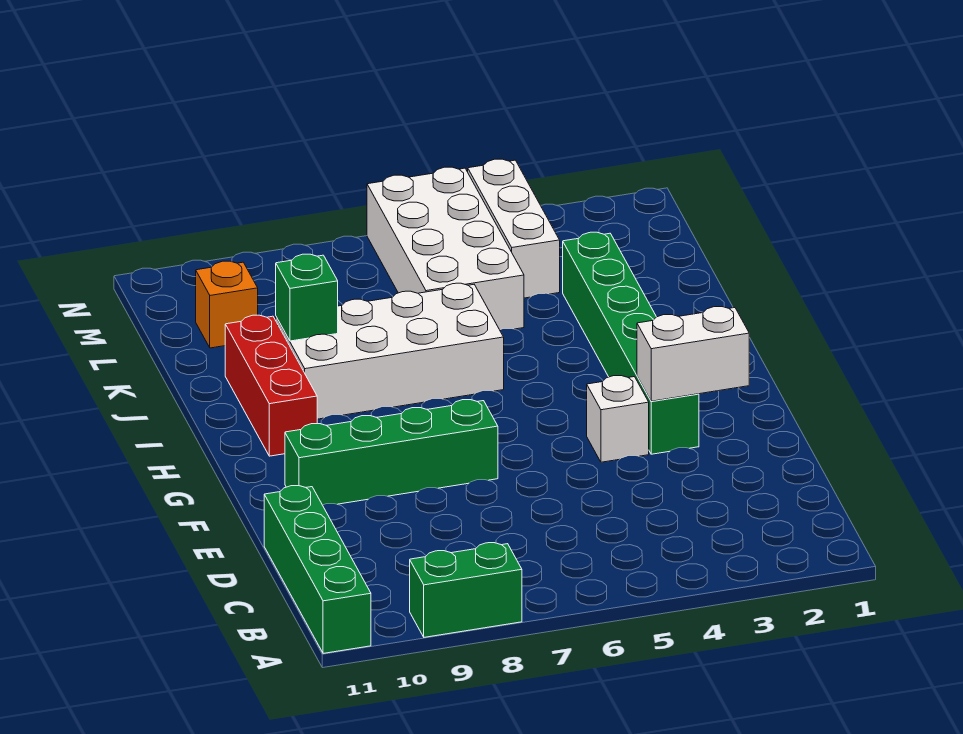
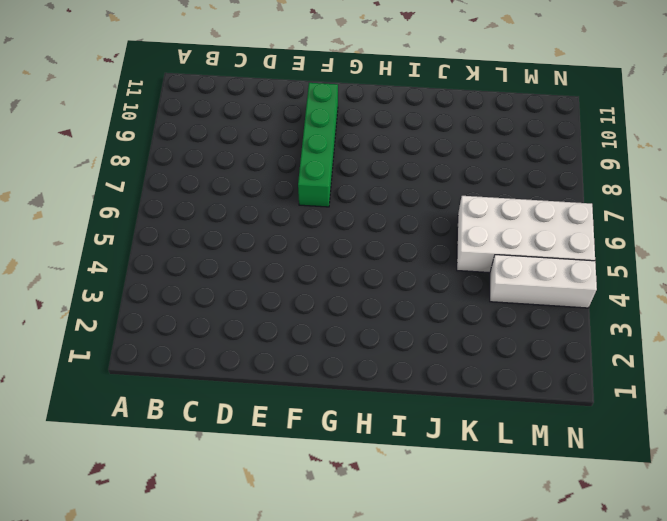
none -> green brick A8:A9 level 1
none -> green brick A11:D11 level 1
none -> green brick F3:K3 level 1

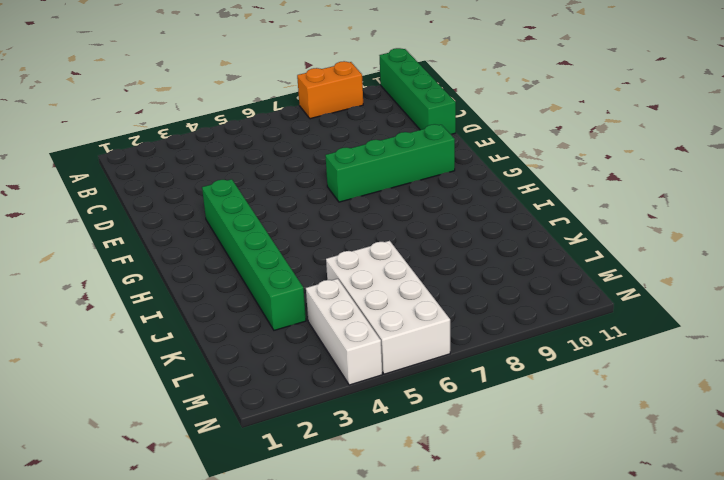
orange brick A8:A9 level 1 -> green brick A8:A9 level 1
none -> white brick F4 level 1
none -> red brick H10:J10 level 1
none -> white brick I6:J9 level 1

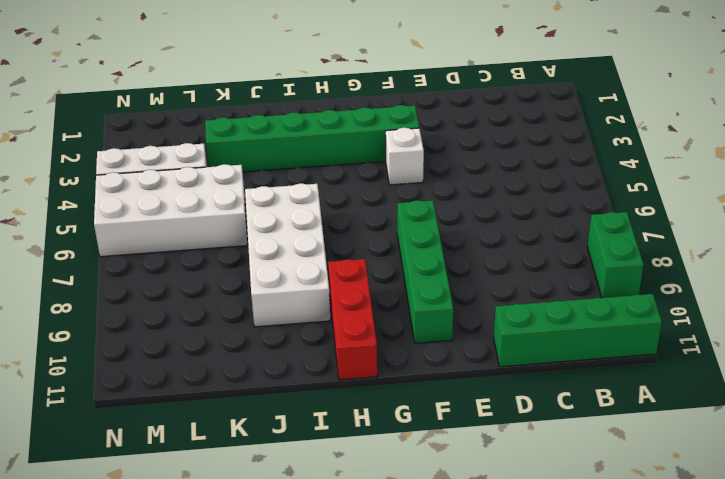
red brick H9:H11 level 1 -> red brick H10:J10 level 1
none -> orange brick L10 level 1
none -> white brick F2:F3 level 2
none -> green brick J9 level 2

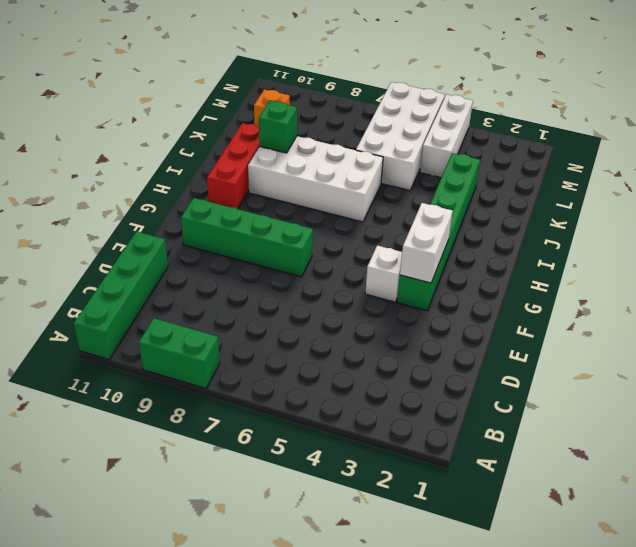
white brick F3:G3 level 2 -> white brick F2:F3 level 2

